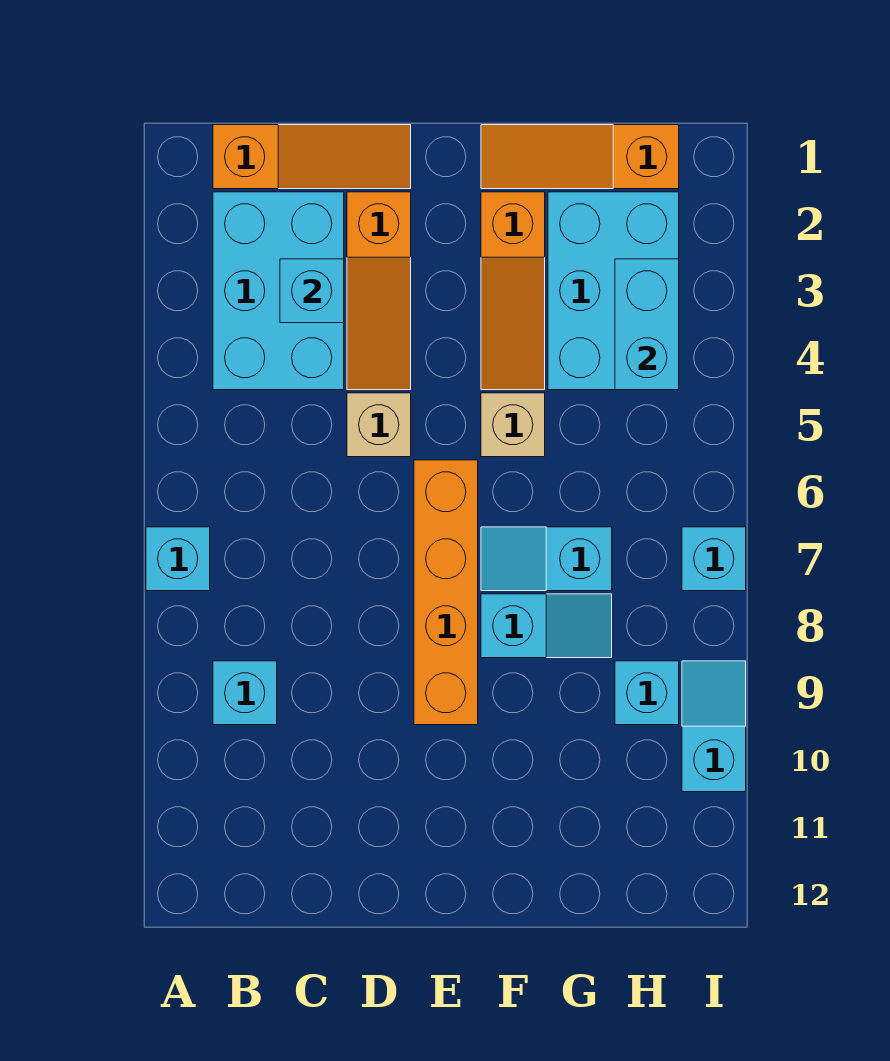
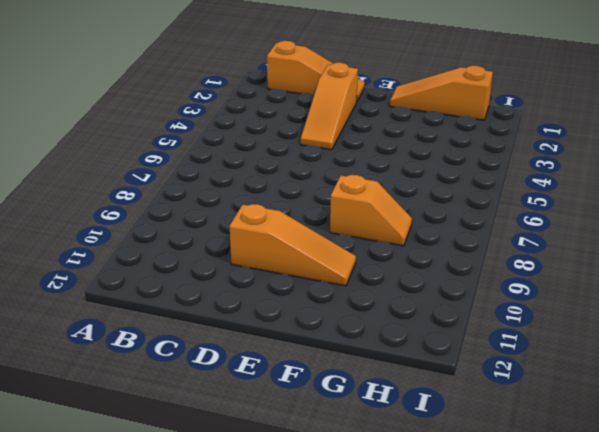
orange slope D10:F10 level 1 top D -> orange slope F2:F4 level 1 top 2
orange slope F8:G8 level 1 top F -> cyan slope F8:G8 level 1 top F
none -> cyan brick A7 level 1
none -> cyan brick B2:C4 level 1
none -> cyan brick B9 level 1

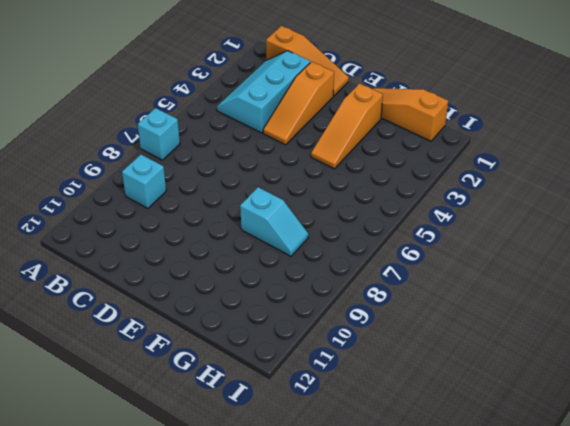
cyan slope B2:C4 level 1 top C -> cyan brick B2:C4 level 1
none -> tan brick D5 level 1
none -> orange brick E6:E9 level 1
none -> tan brick F5 level 1

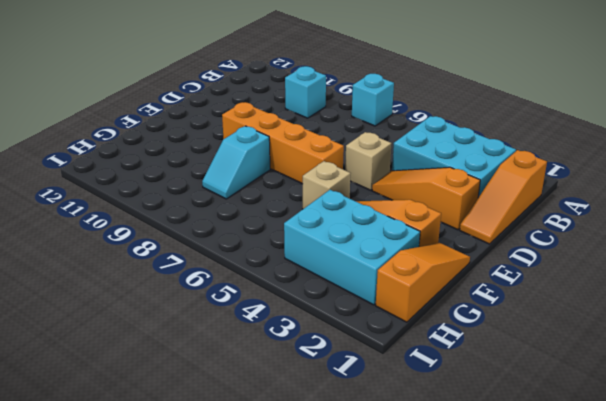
none -> cyan slope F7:G7 level 1 top G
none -> cyan brick H9 level 1
none -> cyan brick I7 level 1

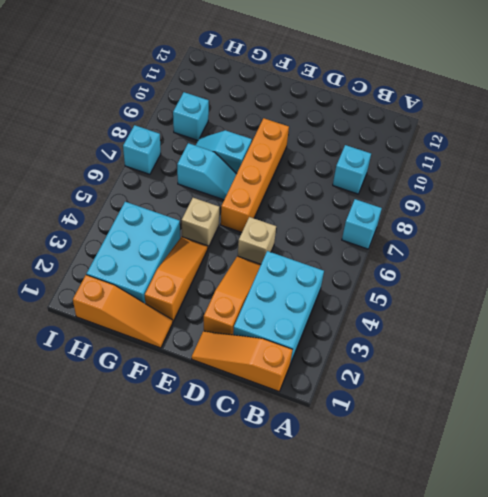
none -> cyan slope I9:I10 level 1 top 10
none -> cyan brick C3 level 2
none -> cyan brick H3:H4 level 2

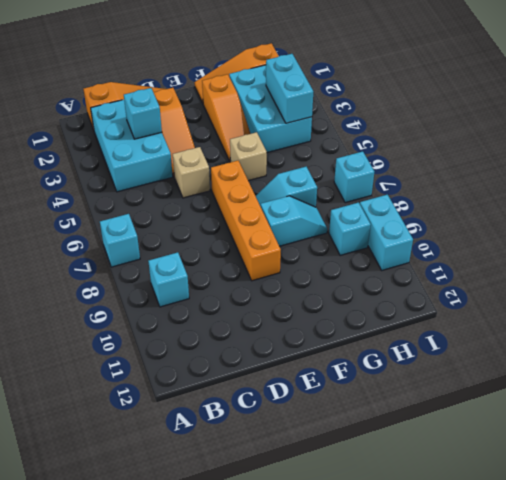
cyan brick I9:I10 level 1 -> cyan slope I9:I10 level 1 top 10

